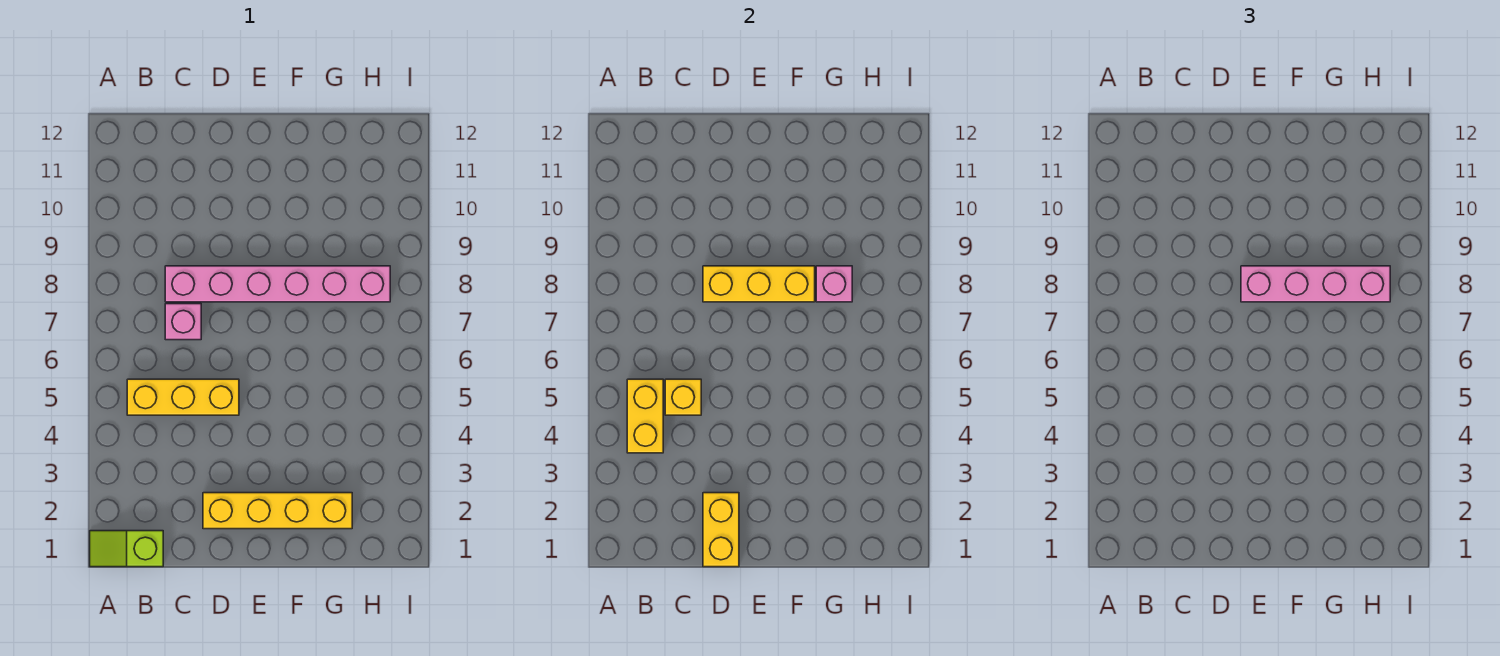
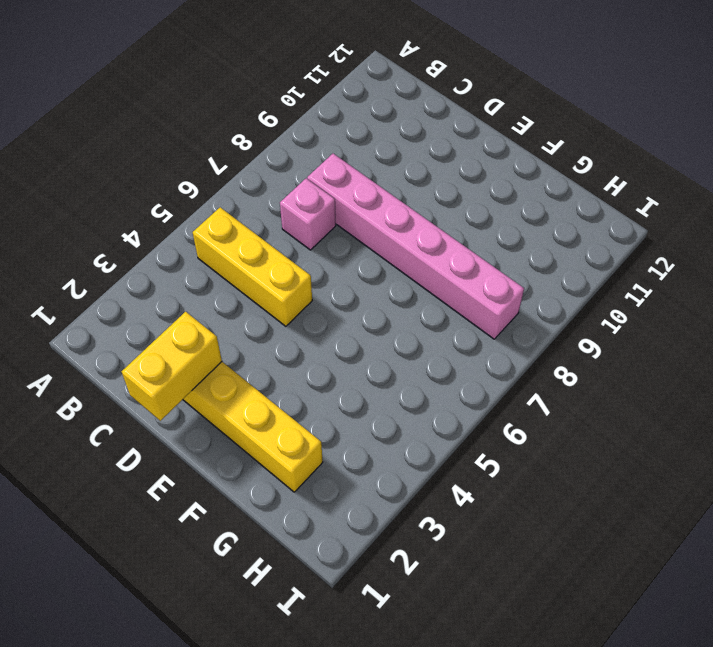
none -> lime slope A1:B1 level 1 top B
none -> yellow brick B4:B5 level 2

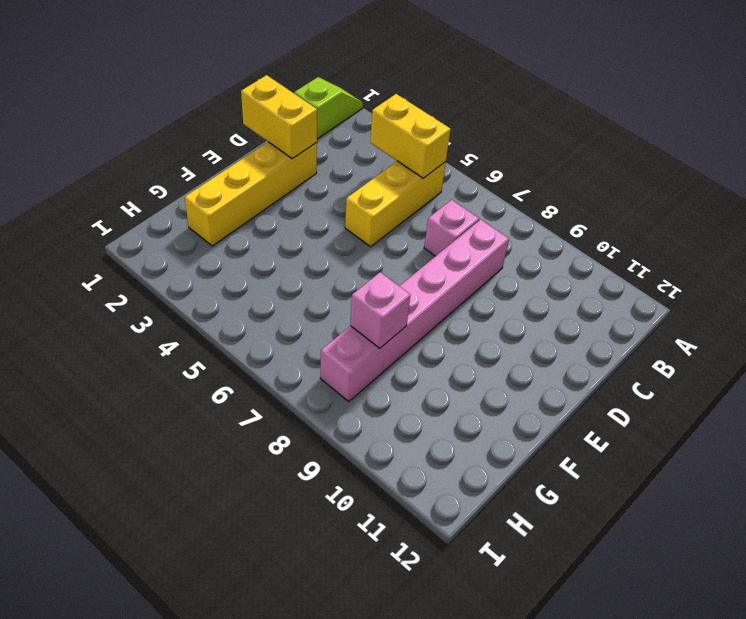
none -> yellow brick C5 level 2
none -> yellow brick D8:F8 level 2

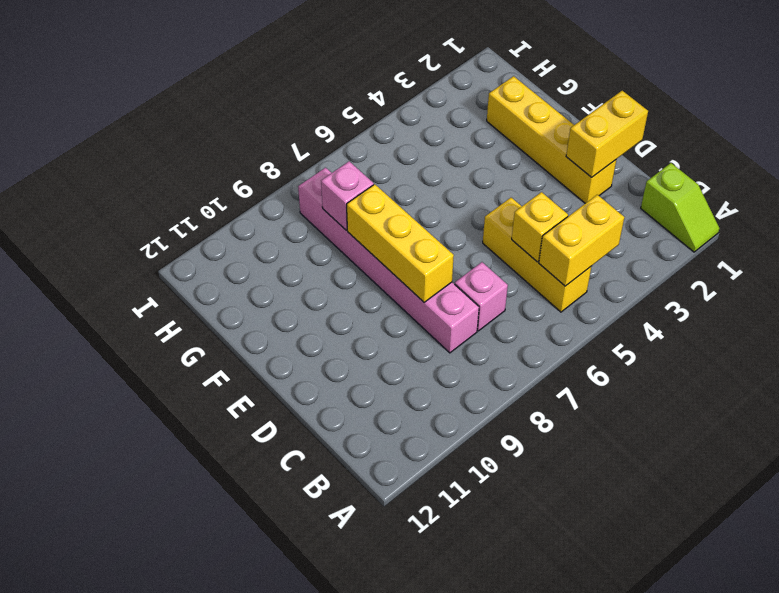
none -> pink brick E8:H8 level 3

